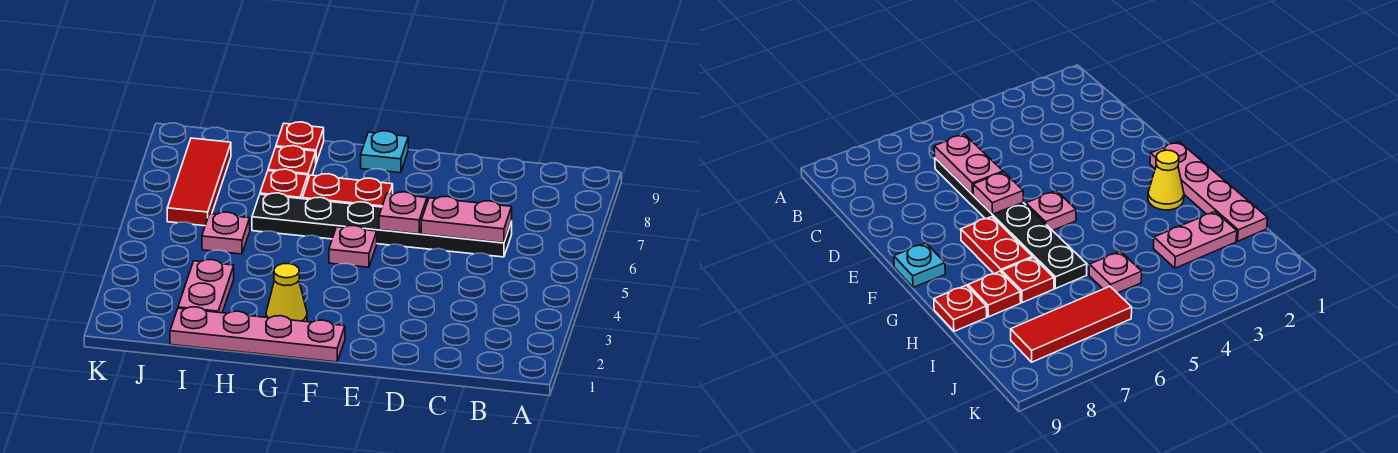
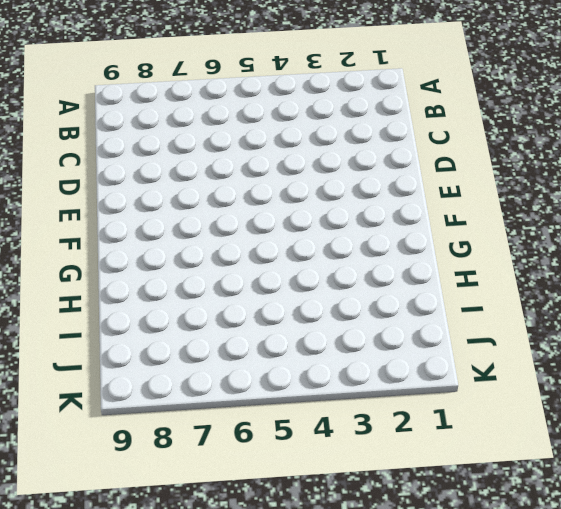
none -> black plate C6:H6 level 1
none -> pink plate F1:I1 level 1
none -> pink plate F5 level 1

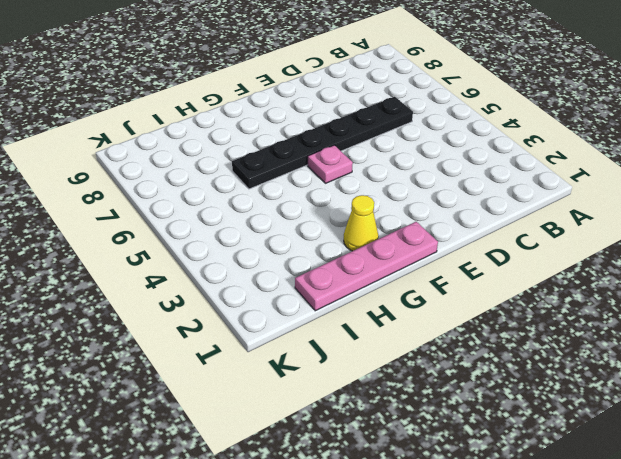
none -> red plate F7:G7 level 1
none -> cyan plate F9 level 1
none -> red plate H7 level 1

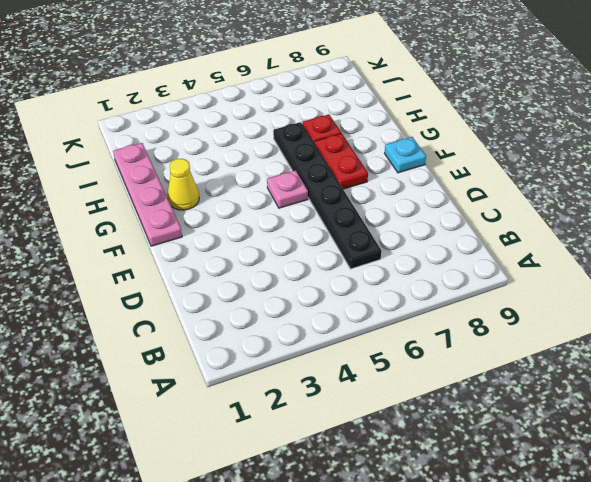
none -> red plate H8 level 1
none -> red plate H9 level 1
none -> pink plate I2:I3 level 1

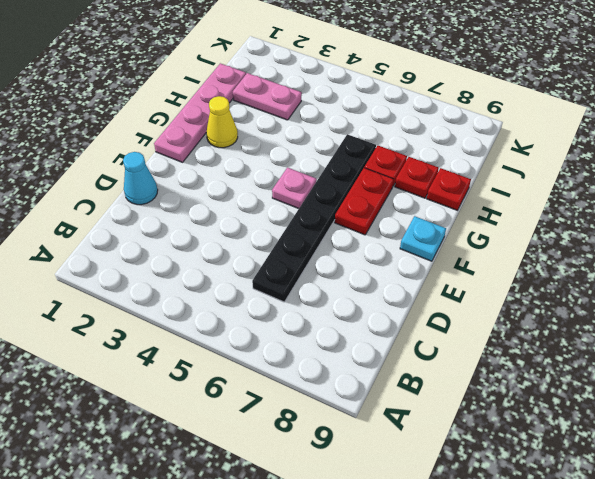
cyan cone D1 level 1 -> none
none -> pink plate I5 level 1
none -> red tile J6:J8 level 1
none -> pink plate C6:D6 level 2

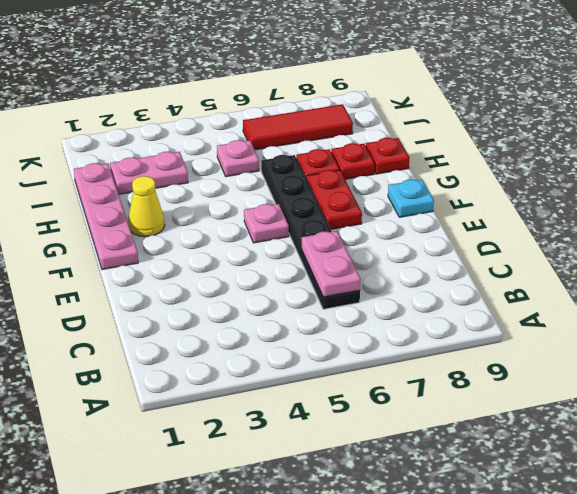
none -> pink plate E6 level 2

